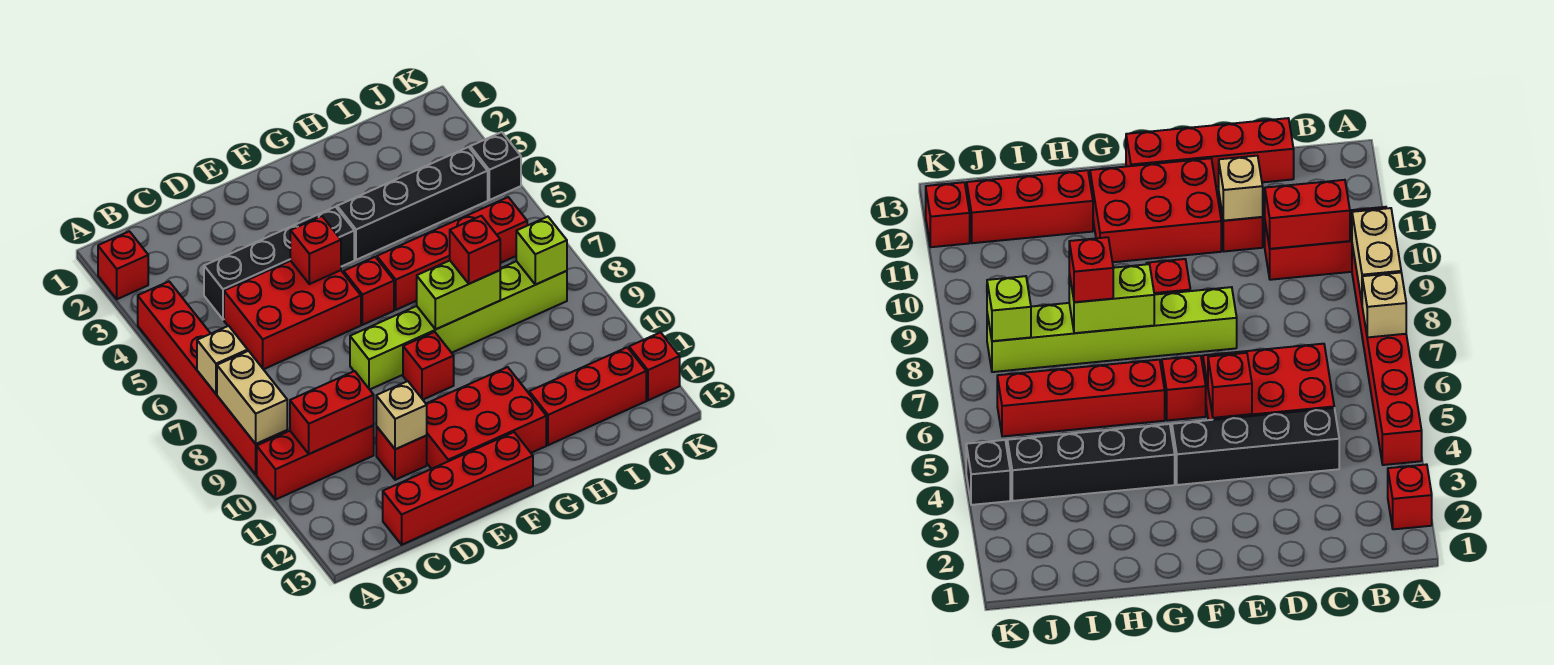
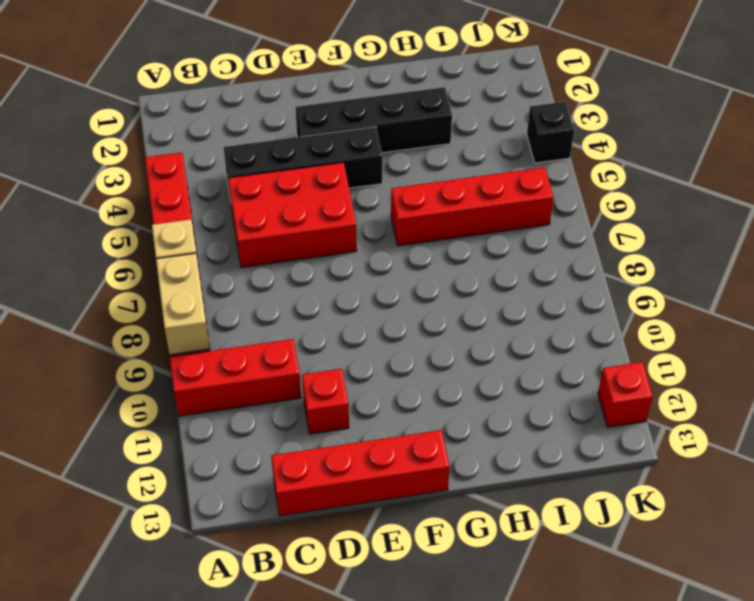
black brick E3:H3 level 1 -> black brick G4:J4 level 1
none -> red brick A2 level 1
none -> lime brick E8:J8 level 1
none -> red brick E11:G12 level 1

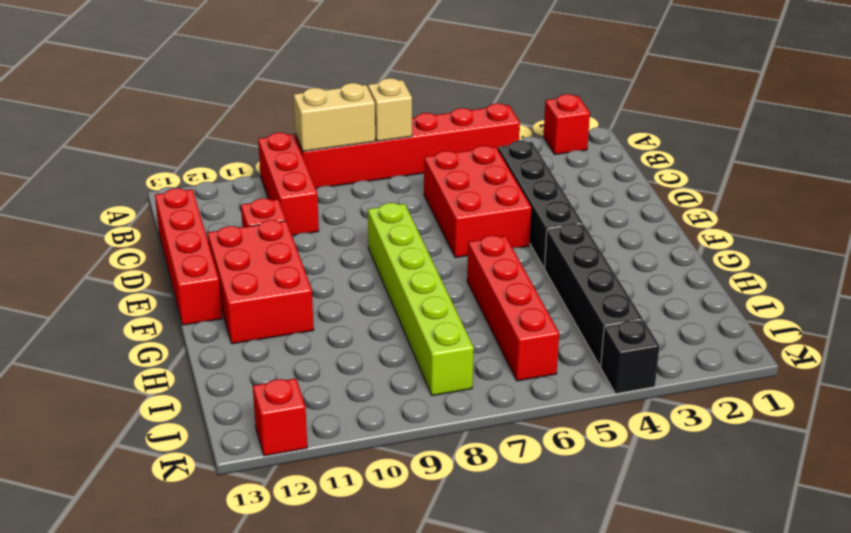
none -> red brick F6 level 1
none -> red brick F9 level 1
none -> red brick H12:J12 level 1

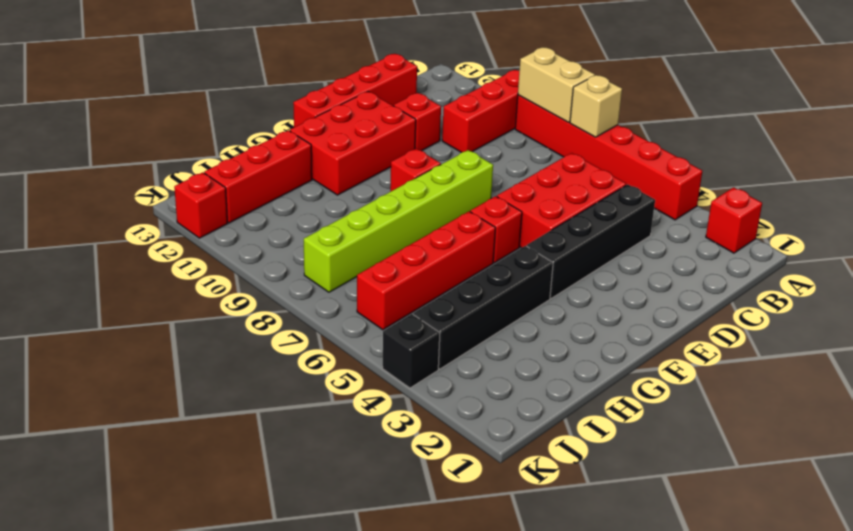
none -> red brick B10:C10 level 2
none -> tan brick D11 level 2
none -> red brick E5 level 2

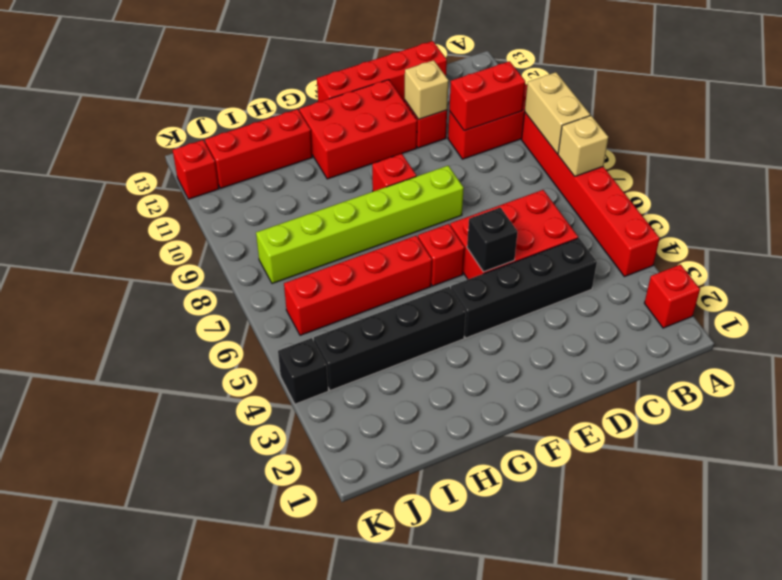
black brick E5 level 2 -> red brick E5 level 2
none -> lime brick G8:H8 level 2
none -> lime brick J8 level 2
none -> red brick H8 level 3

